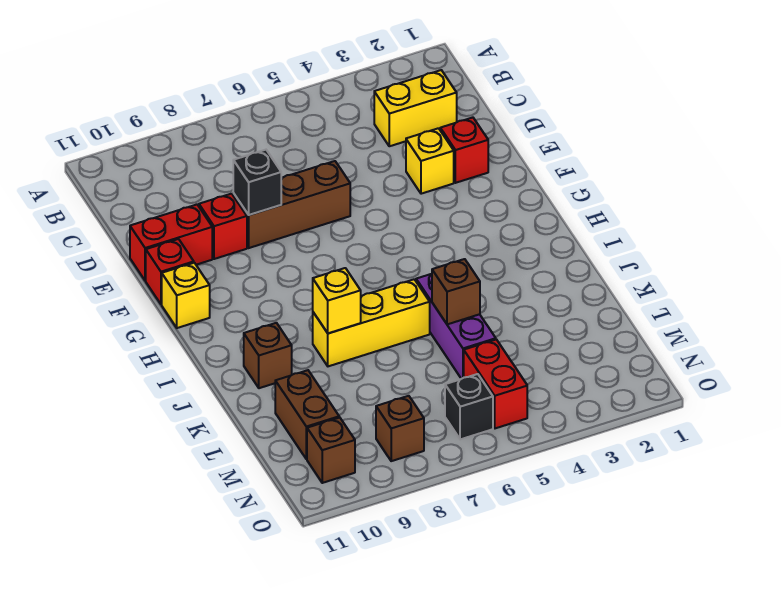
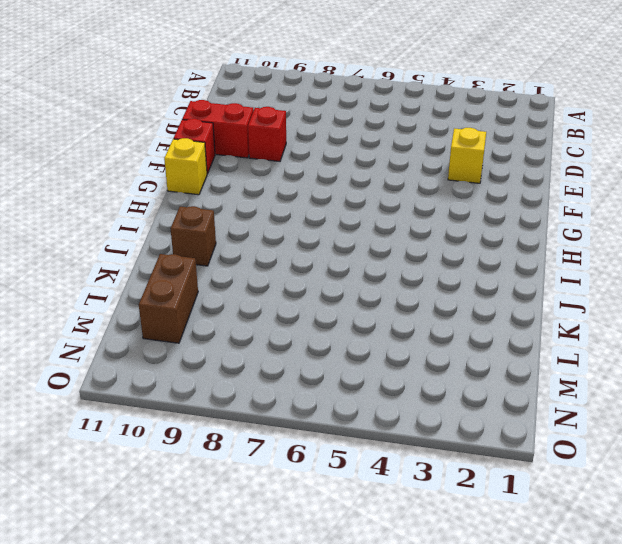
none -> yellow brick C2:C3 level 1
none -> red brick E2 level 1
none -> brown brick E6:E8 level 1

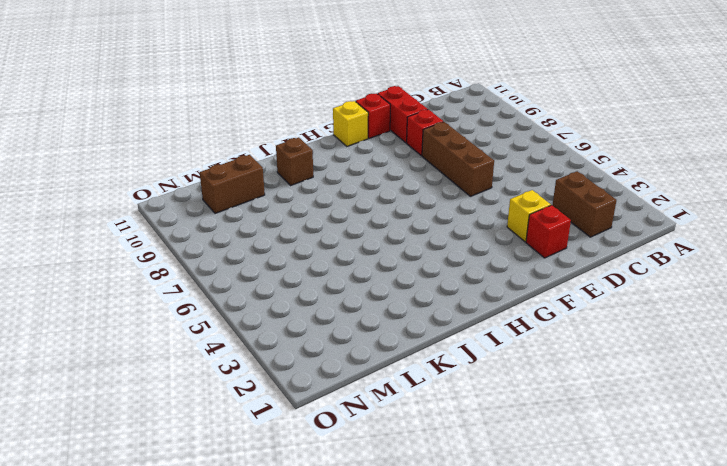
brown brick C2:C3 level 1 -> yellow brick C2:C3 level 1
none -> purple brick J5:L5 level 1
none -> yellow brick J6:J8 level 1
none -> red brick M5:N5 level 1

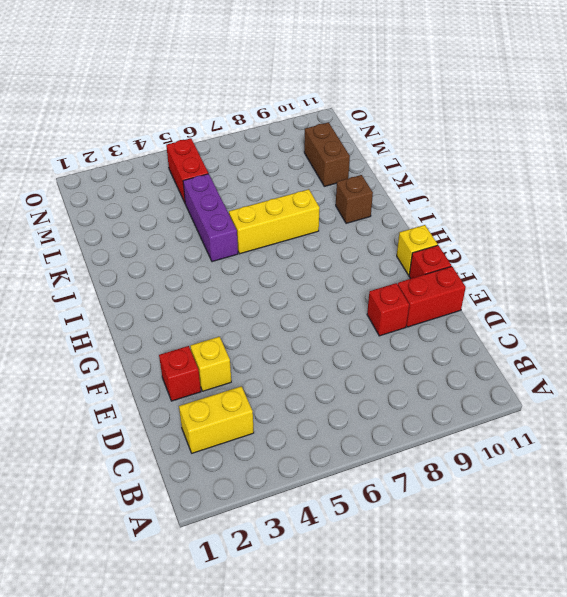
none -> brown brick E6:E8 level 1
none -> black brick N6 level 1
none -> brown brick N8 level 1

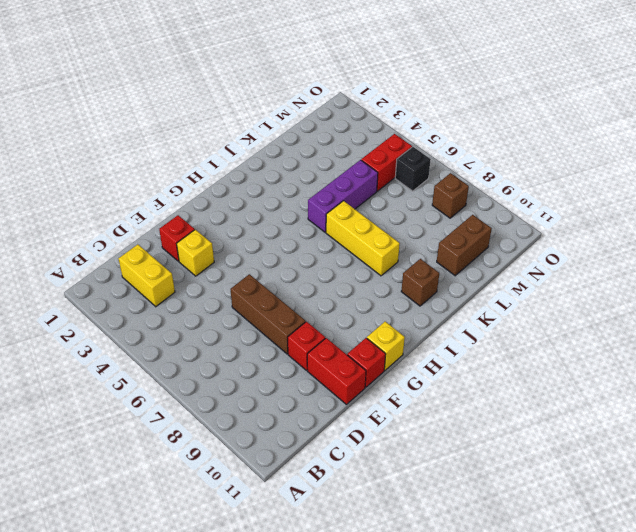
none -> brown brick N10 level 1
none -> black brick E8 level 2
none -> yellow brick J8 level 2

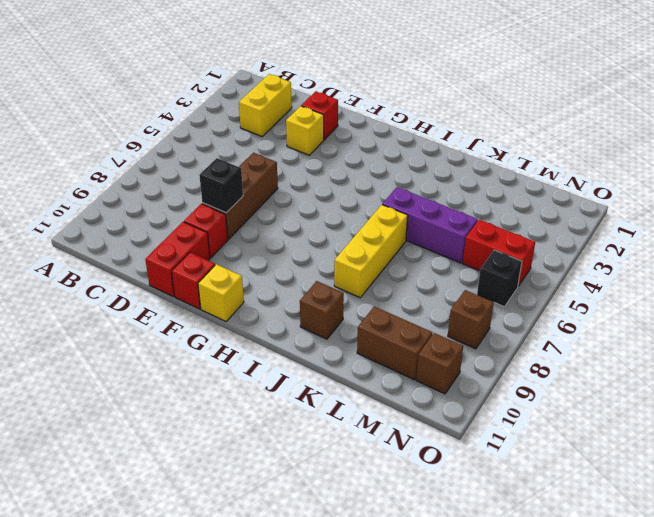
none -> yellow brick J8 level 2
none -> brown brick K5 level 2

